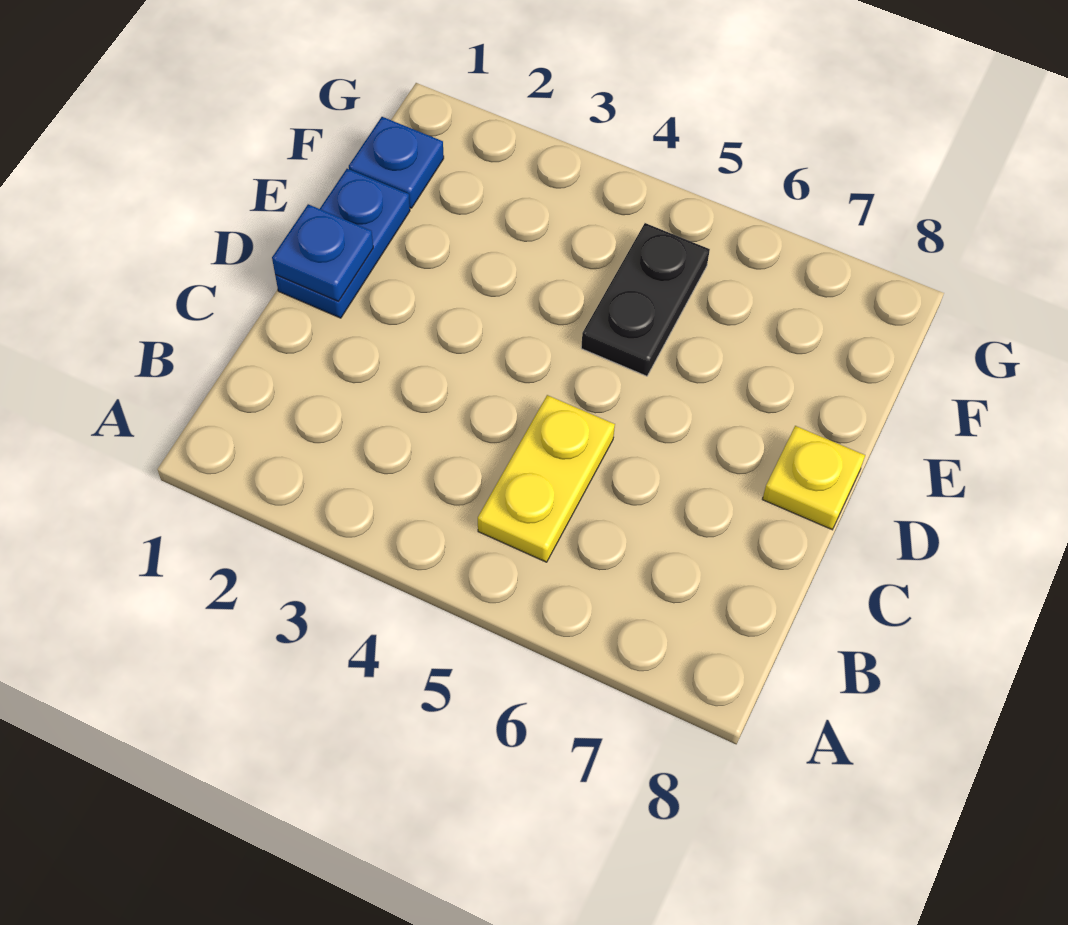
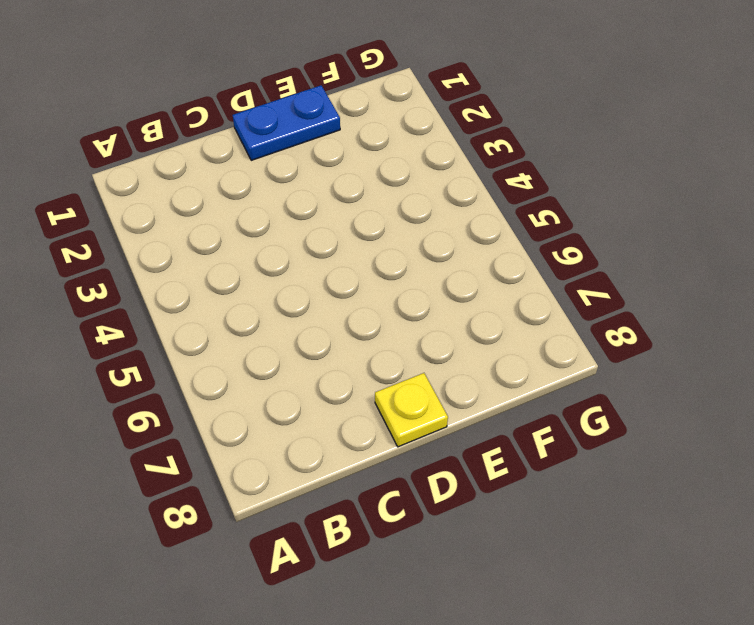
none -> yellow plate B5:C5 level 1
none -> black plate E5:F5 level 1

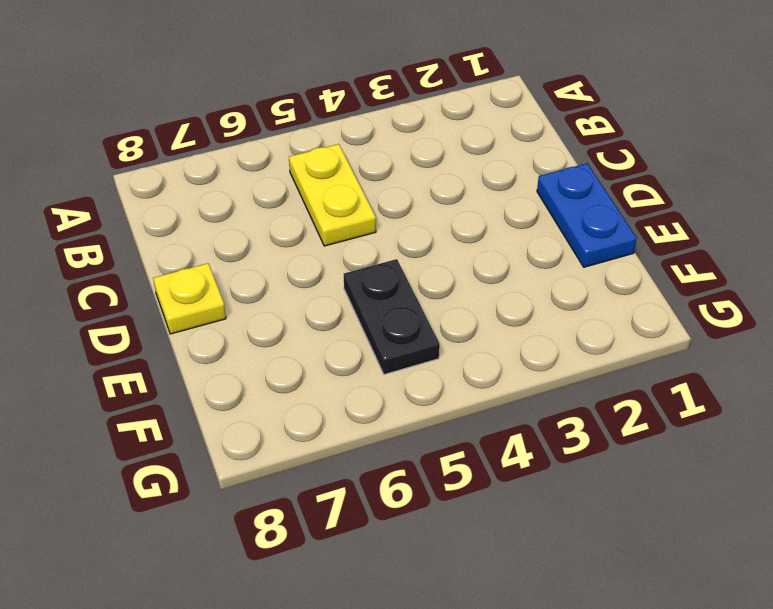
none -> blue plate F1 level 1
none -> blue plate D1 level 2

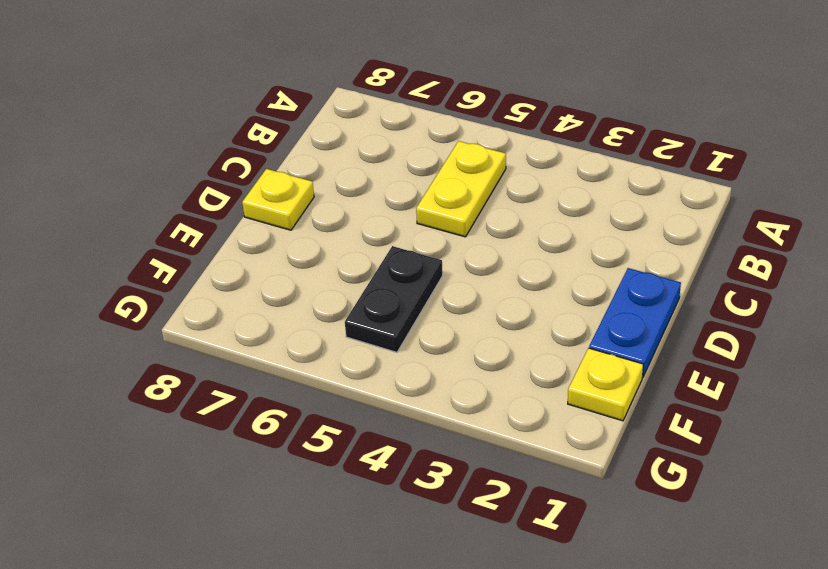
yellow plate F1 level 1 -> blue plate F1 level 1
none -> blue plate D1 level 2

